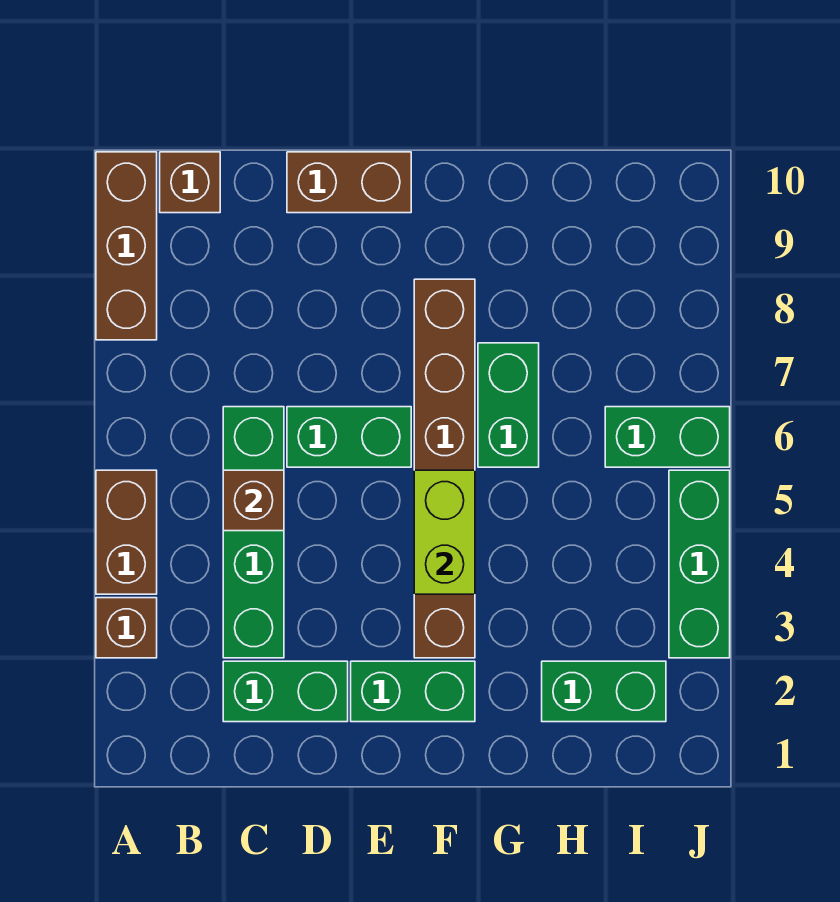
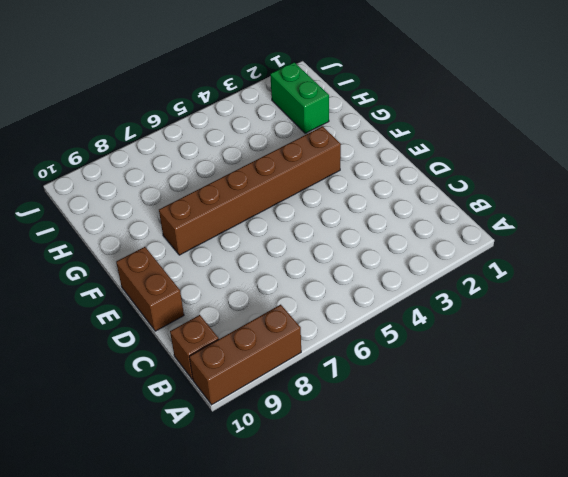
none -> brown brick A3 level 1
none -> brown brick A4:A5 level 1
none -> green brick C2:D2 level 1

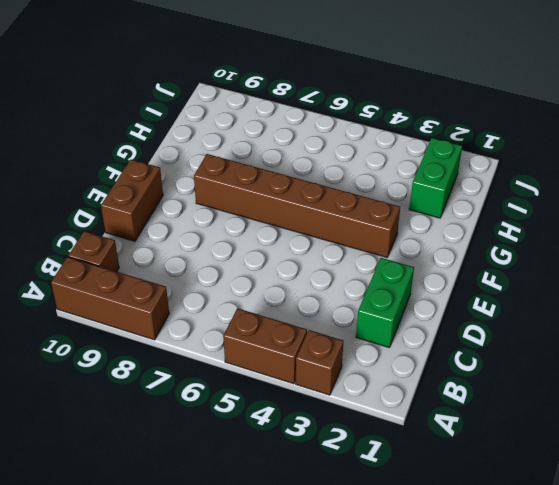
none -> green brick C3:C6 level 1
none -> green brick D6:E6 level 1
none -> green brick E2:F2 level 1

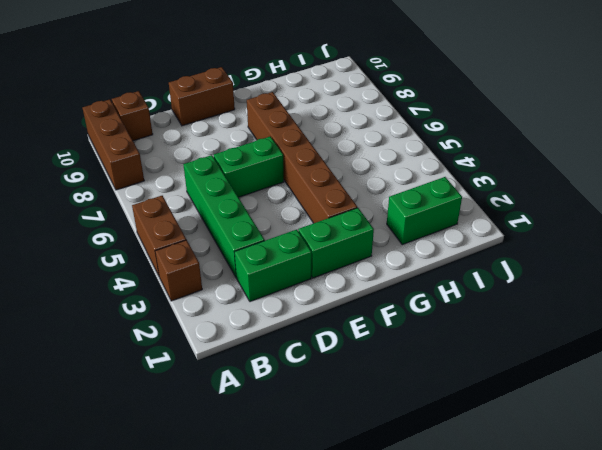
none -> green brick G6:G7 level 1
none -> green brick I6:J6 level 1
none -> green brick J3:J5 level 1

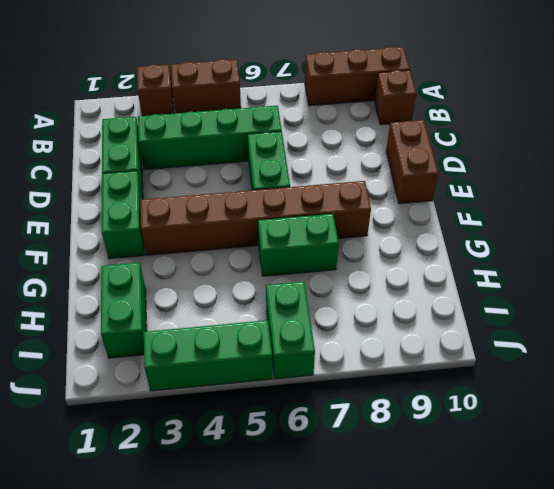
none -> brown brick C5 level 2
none -> lime brick F4:F5 level 2

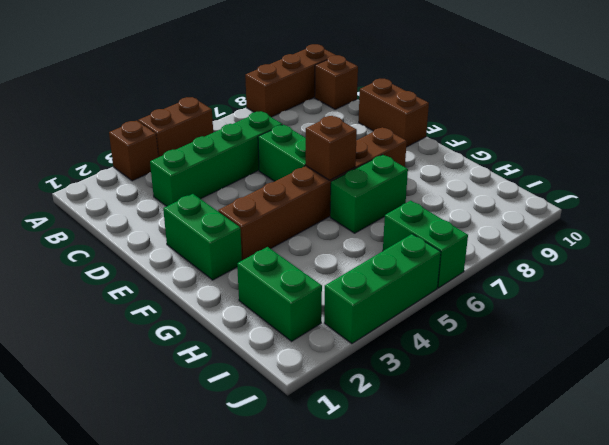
brown brick F6 level 2 -> brown brick C5 level 2
none -> green brick C2:D2 level 1
none -> lime brick F4:F5 level 2

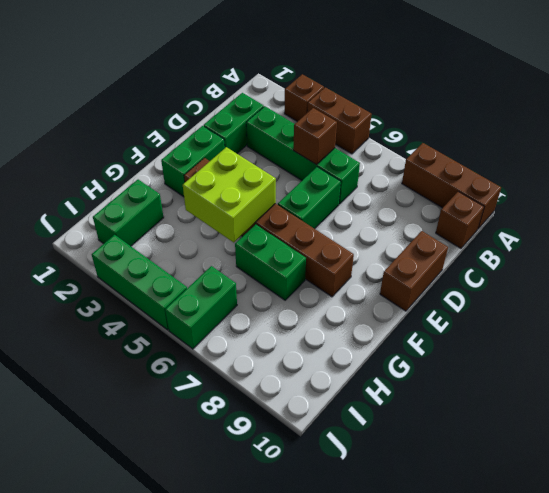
lime brick F4:G5 level 2 -> lime brick F4:F5 level 2

